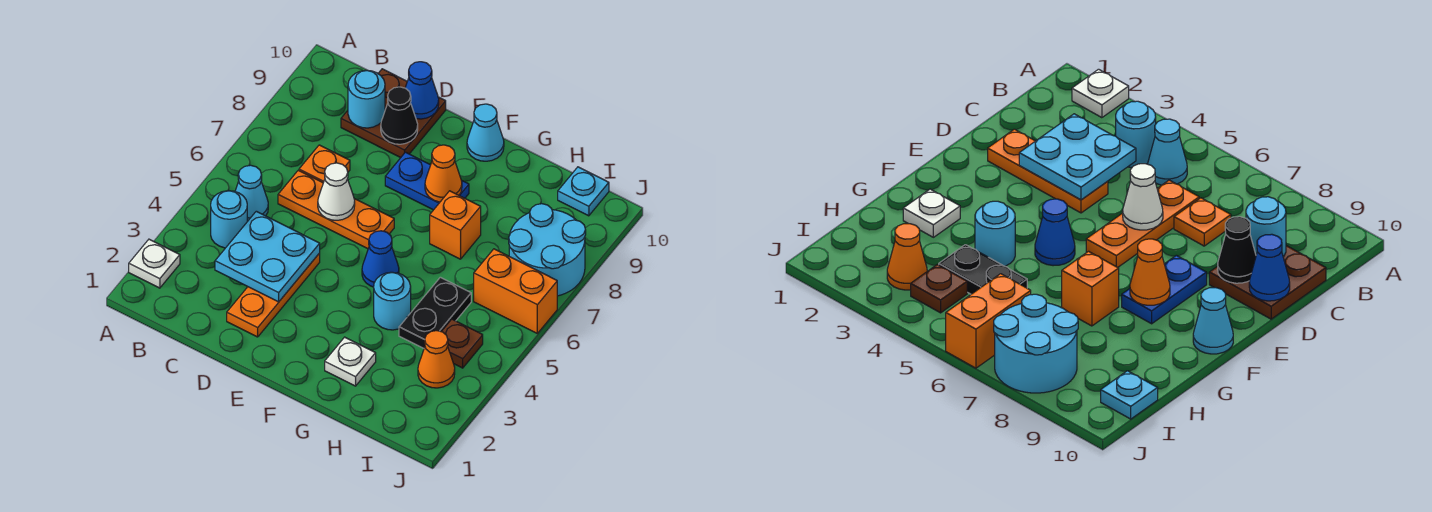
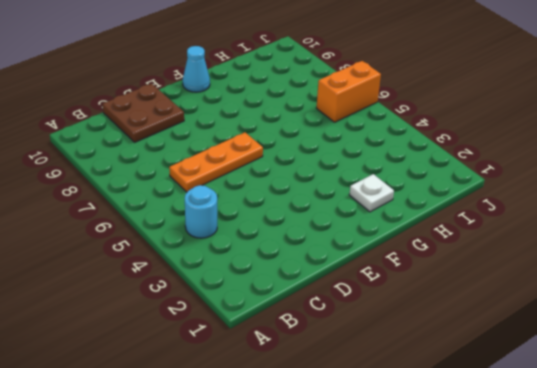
none -> white plate A2 level 1
none -> cyan cone B5 level 1
none -> orange plate C7 level 1

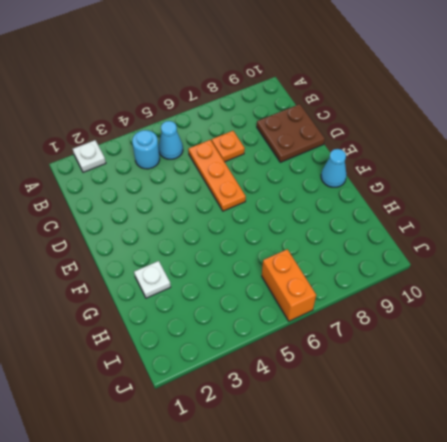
none -> orange plate D2:D4 level 1
none -> blue plate E8:F8 level 1
none -> blue cone F5 level 1

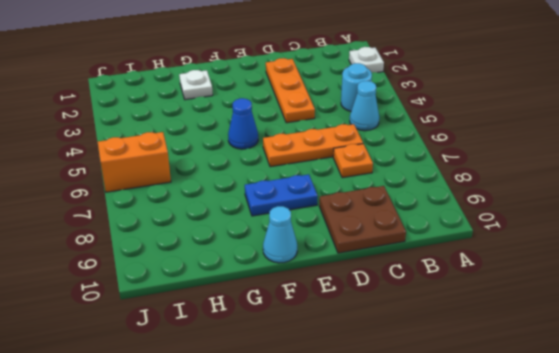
none -> cyan round brick G4 level 1
none -> orange brick G7 level 1
none -> black plate H4:H5 level 1

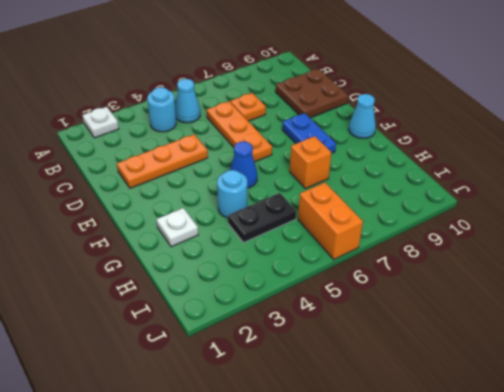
none -> orange cone I3 level 1
none -> brown plate I4 level 1
none -> cyan round brick I7:J8 level 1

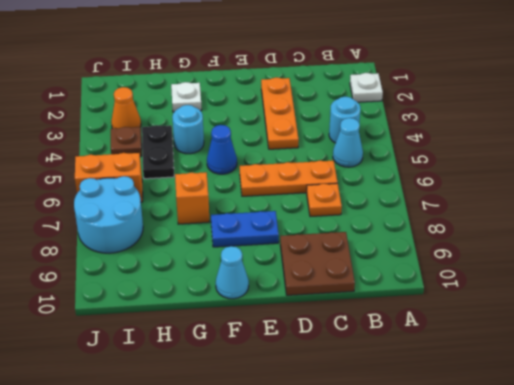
none -> cyan plate I10 level 1
none -> cyan plate C3:D4 level 2
none -> cyan round brick C9 level 2

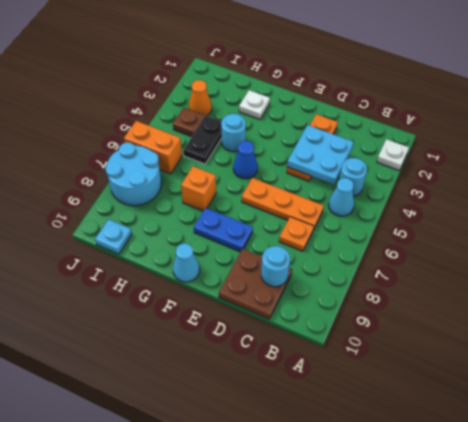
none -> white cone D6 level 2
none -> black cone D9 level 2
none -> blue cone D10 level 2

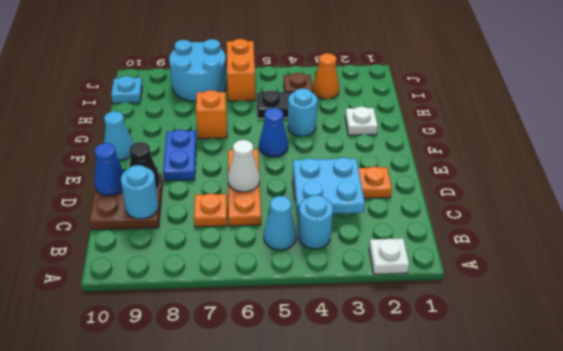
none -> orange cone F8 level 2

